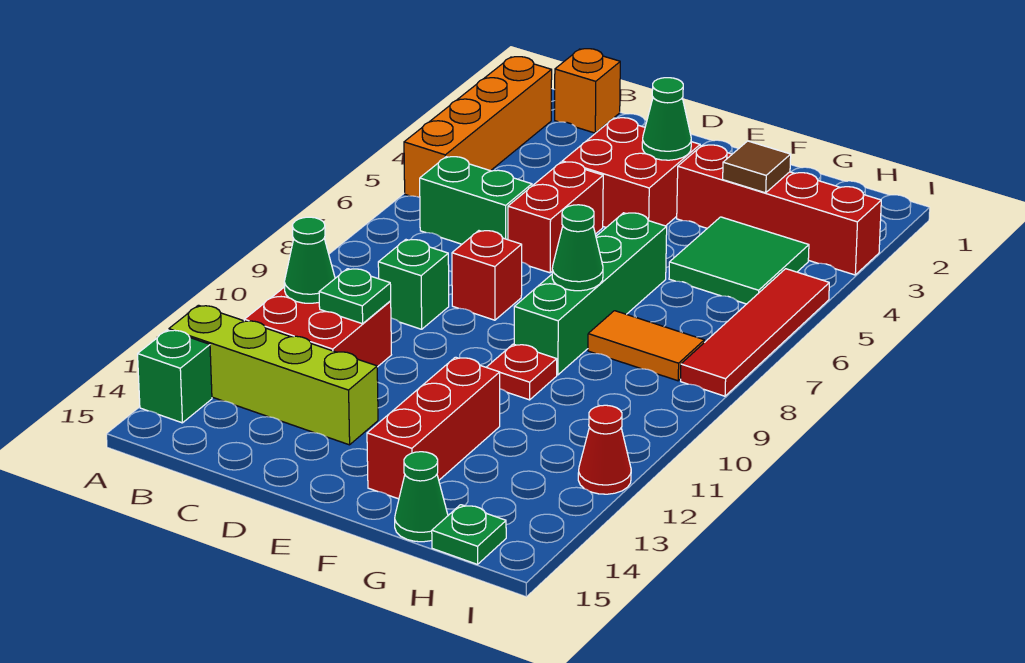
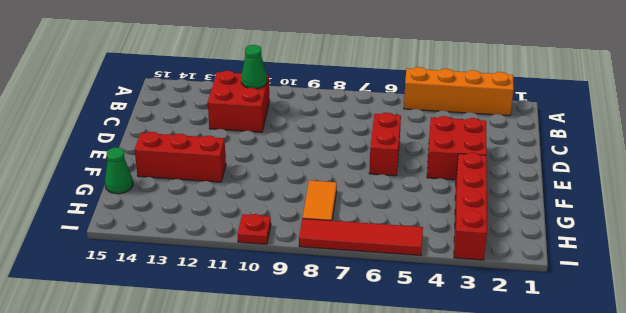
red brick D6:E6 level 1 -> red brick D5:D6 level 1
red plate I10 level 1 -> red plate F10 level 1
none -> lime brick A13:D13 level 1
none -> green brick A14 level 1
none -> orange brick B1 level 1

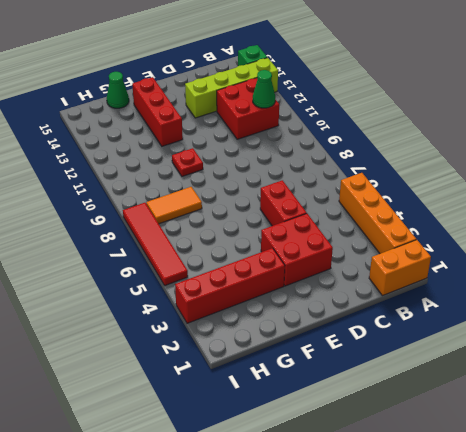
orange brick A1:B1 level 1 -> orange brick B1 level 1
none -> green brick B6:C6 level 1
none -> green brick C9 level 1
none -> red brick D8 level 1

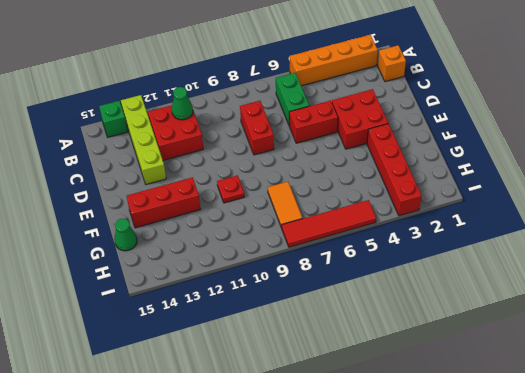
red brick C8:D8 level 1 -> red brick D8 level 1
none -> green brick C9 level 1
none -> green brick F6:F9 level 1
none -> green tile G4:H5 level 1

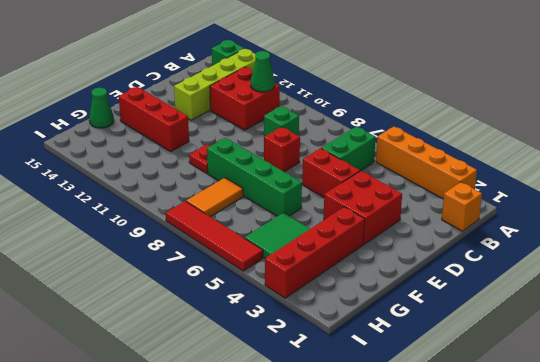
none -> green plate H15 level 1
none -> red cone I12 level 1
none -> green plate C11 level 2

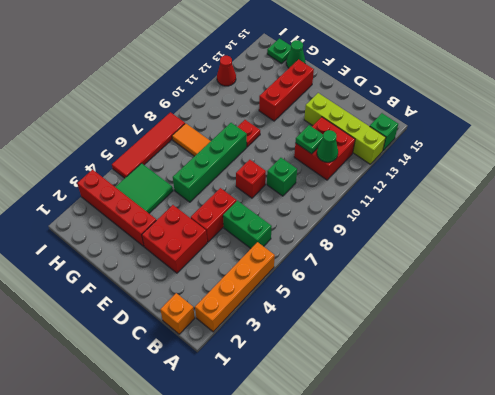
none -> green cone E3 level 2
none -> green cone F8 level 2
none -> brown tile G3 level 2

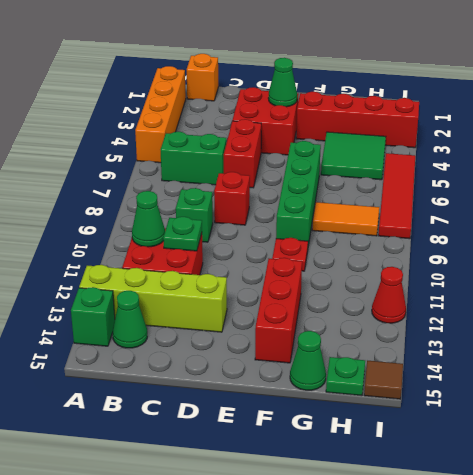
green cone B14 level 1 -> green cone F8 level 2
brown tile I15 level 1 -> brown tile G3 level 2

